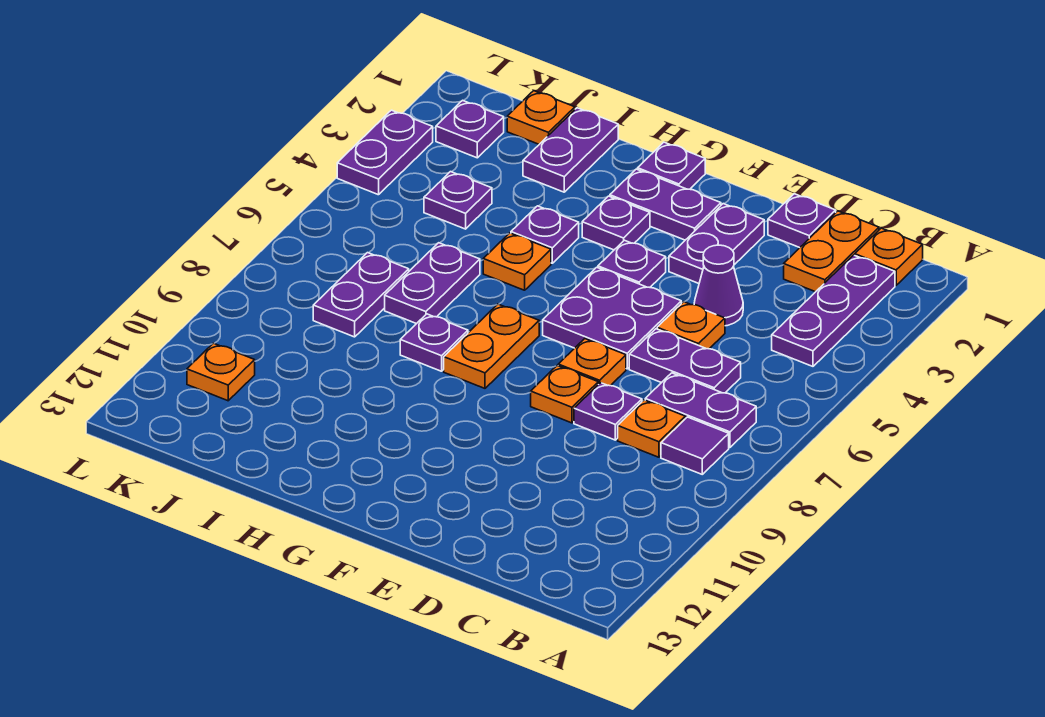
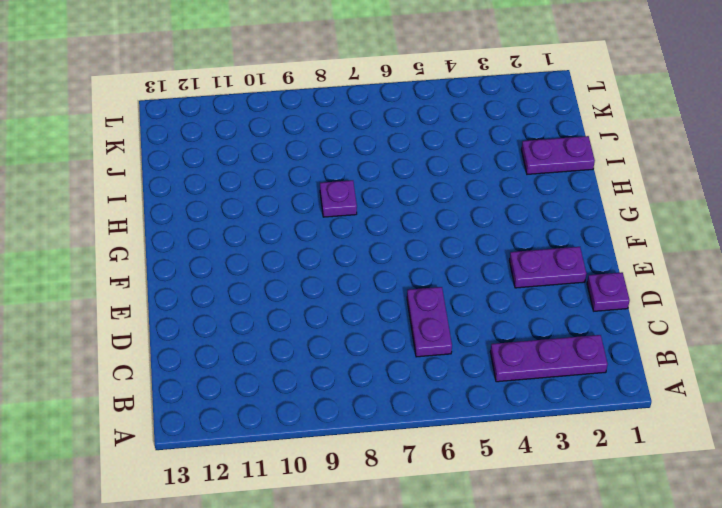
none -> orange plate B1 level 1
none -> purple plate B7:C7 level 1
none -> purple tile B8 level 1
none -> orange plate C1:C2 level 1

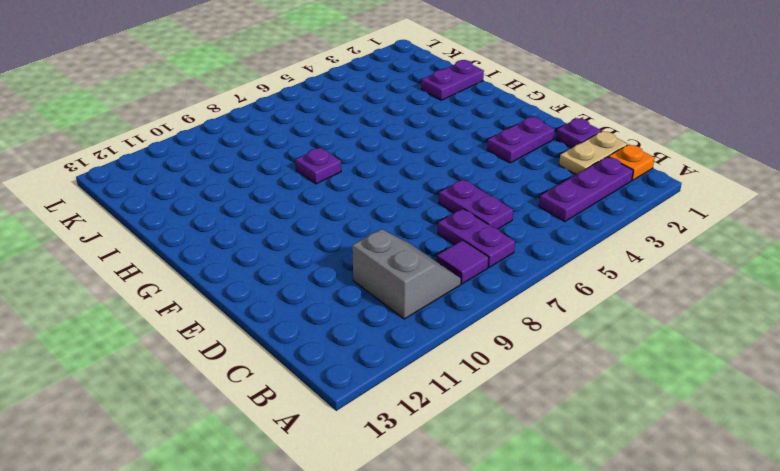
grey slope B9:C10 level 1 top 10 -> none
tan plate C1:C2 level 1 -> orange plate C1:C2 level 1
none -> orange plate C8 level 1
none -> purple cone D4 level 1
none -> orange plate D5 level 1
none -> purple plate D8 level 1

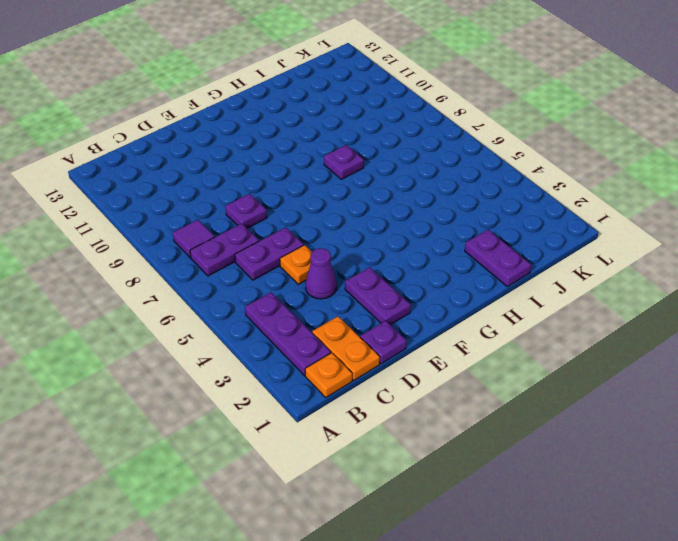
none -> orange plate C8 level 1
none -> purple plate E5:F6 level 1
none -> orange plate E7 level 1
none -> orange plate E8 level 1

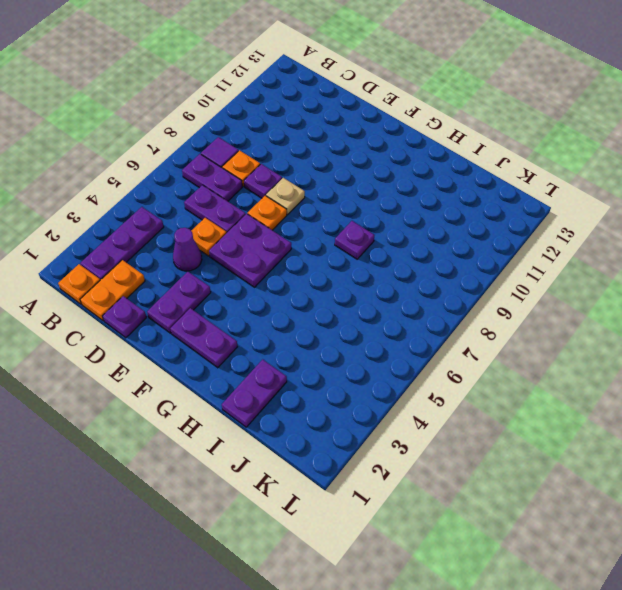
tan plate E8 level 1 -> orange plate E8 level 1
none -> purple plate F4 level 1
none -> purple plate G1 level 1
none -> purple plate G3 level 1
none -> orange plate G7:G8 level 1

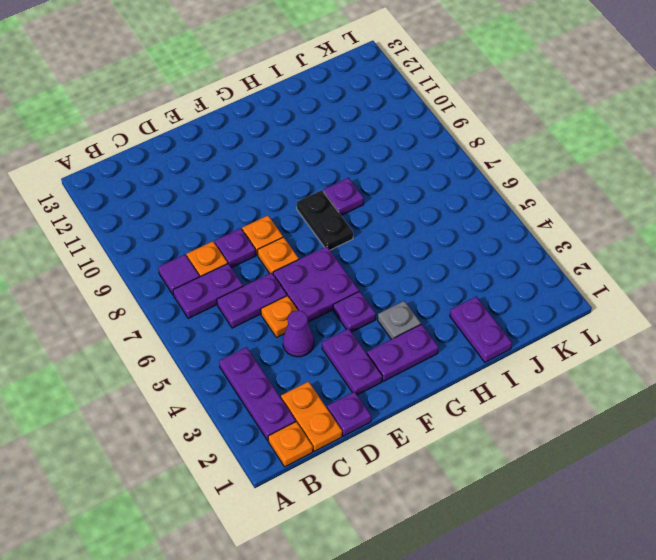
grey plate G3 level 1 -> purple plate G3 level 1
black plate G7:G8 level 1 -> orange plate G7:G8 level 1
none -> purple plate G1 level 1
none -> purple plate H4 level 1
none -> orange plate H5 level 1
none -> purple plate I6:I7 level 1

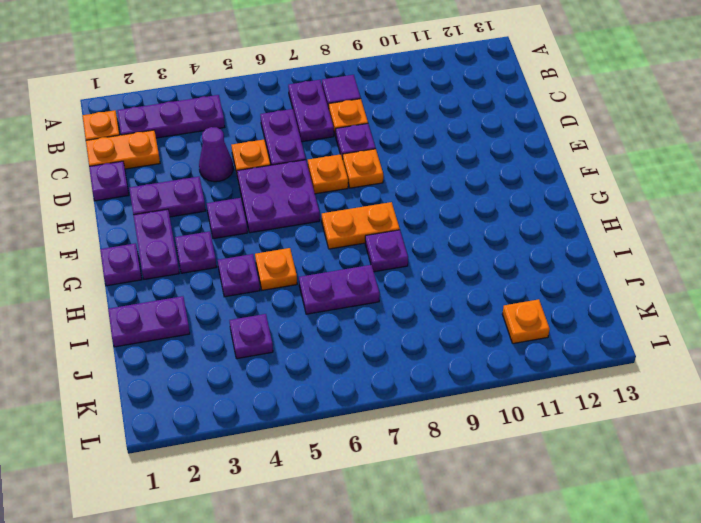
none -> orange plate J1 level 1
none -> purple plate J7:J8 level 1
none -> purple plate K2 level 1
none -> purple plate L3:L4 level 1

